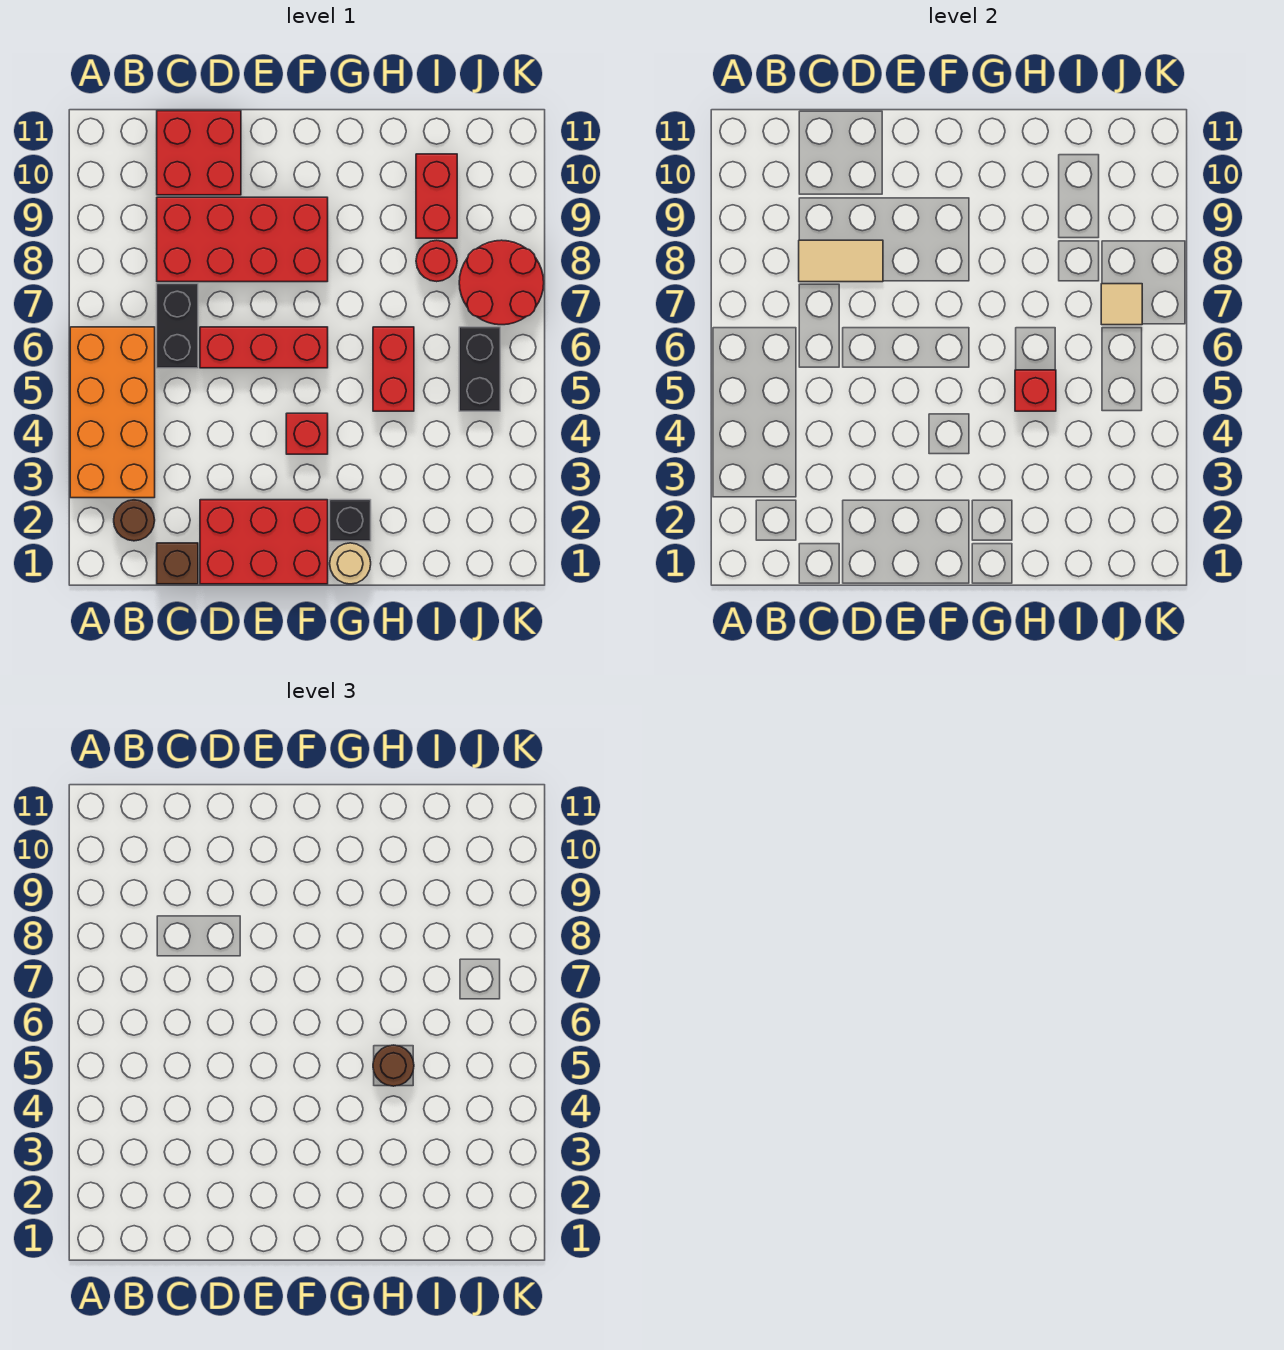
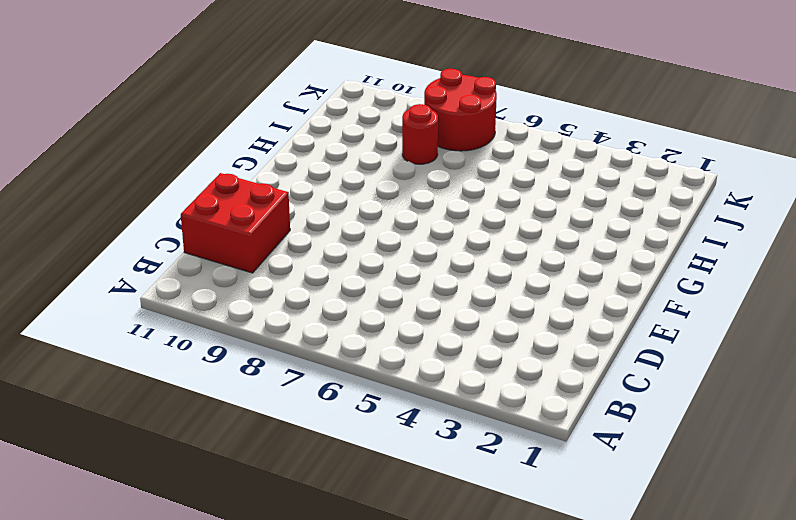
none -> orange brick A3:B6 level 1
none -> brown round brick B2 level 1
none -> brown brick C1 level 1

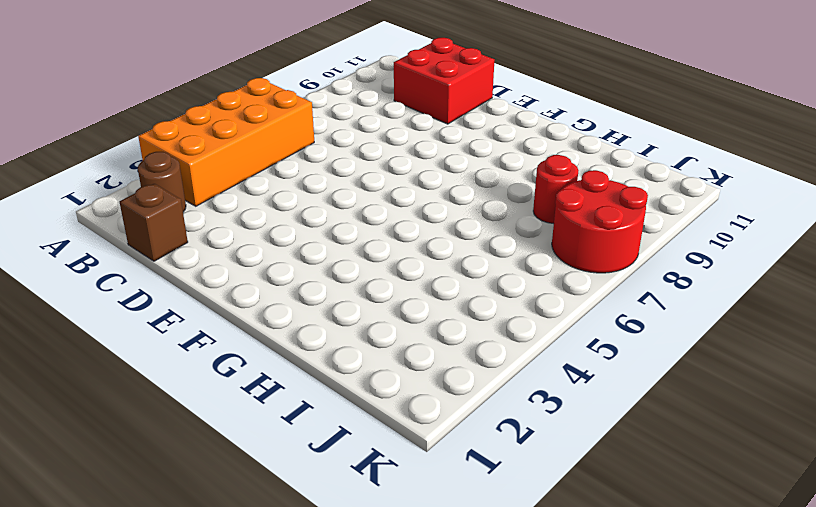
none -> black brick C6:C7 level 1
none -> red brick C8:F9 level 1
none -> red brick D1:F2 level 1

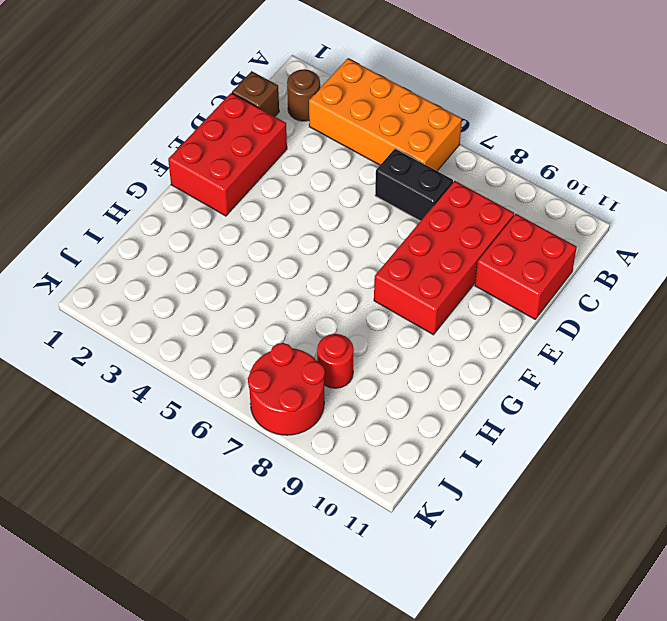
none -> red brick D6:F6 level 1
none -> red brick F4 level 1
none -> tan round brick G1 level 1

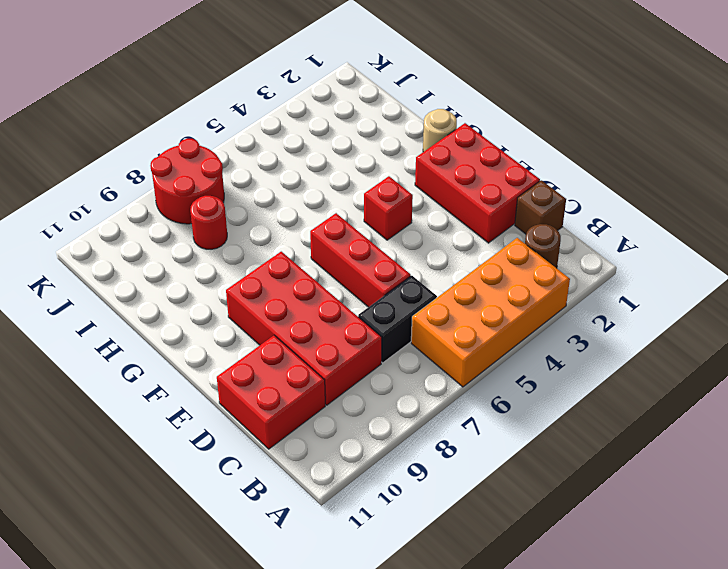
none -> black brick G2 level 1
none -> red brick H5:H6 level 1
none -> red brick I9:I10 level 1

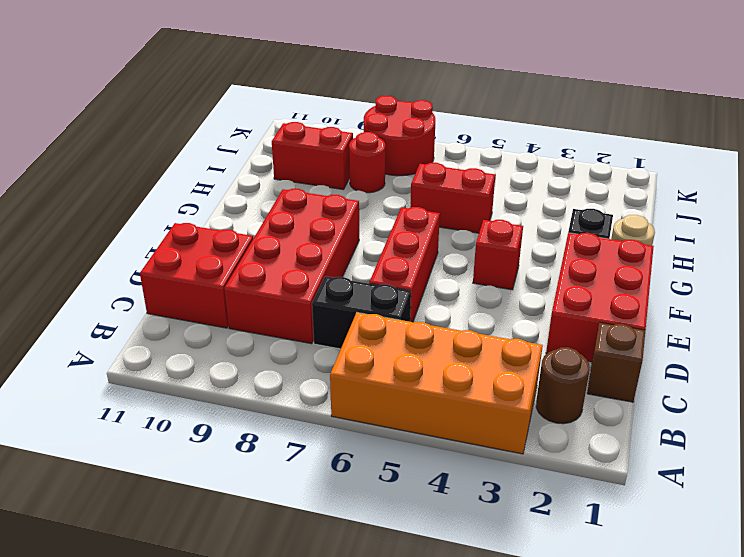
none -> black brick J5:J6 level 1
none -> tan tile C8:D8 level 2
none -> red brick H5 level 2

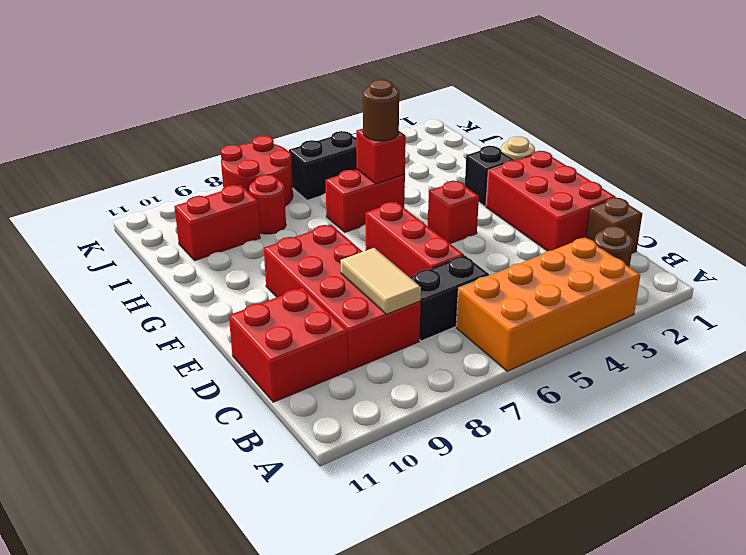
none -> tan tile J7 level 2

